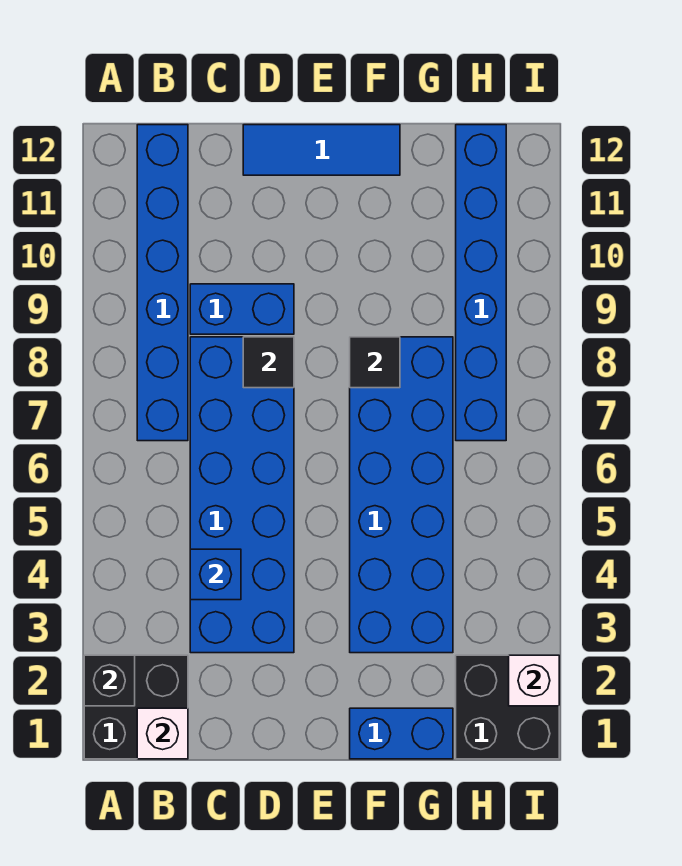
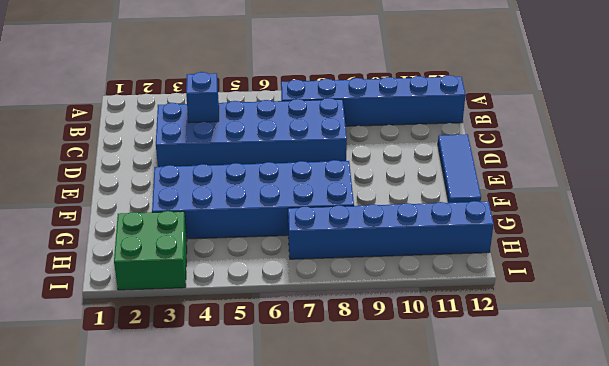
green brick H2:I3 level 1 -> black brick H1:I2 level 1
none -> black brick A1:B2 level 1
none -> blue brick C9:D9 level 1
none -> blue brick F1:G1 level 1

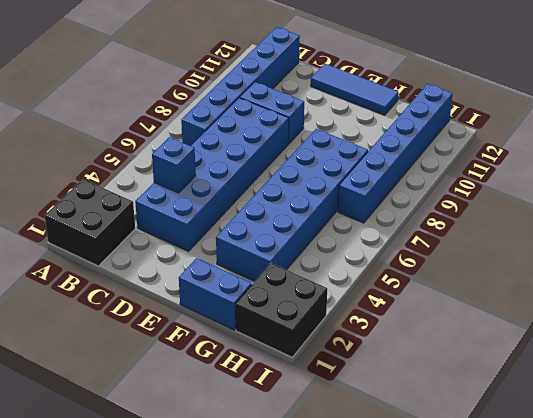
none -> black brick A2 level 2
none -> white brick B1 level 2
none -> black tile D8 level 2

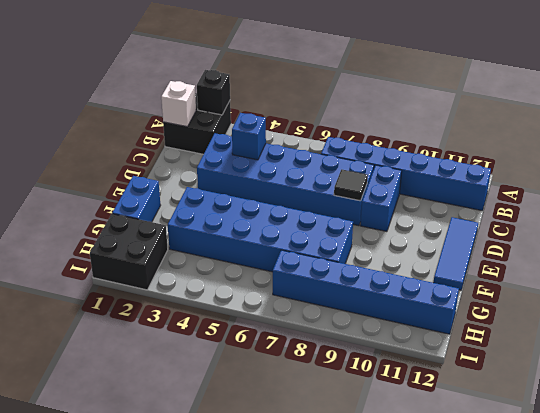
none -> black tile F8 level 2
none -> white brick I2 level 2

